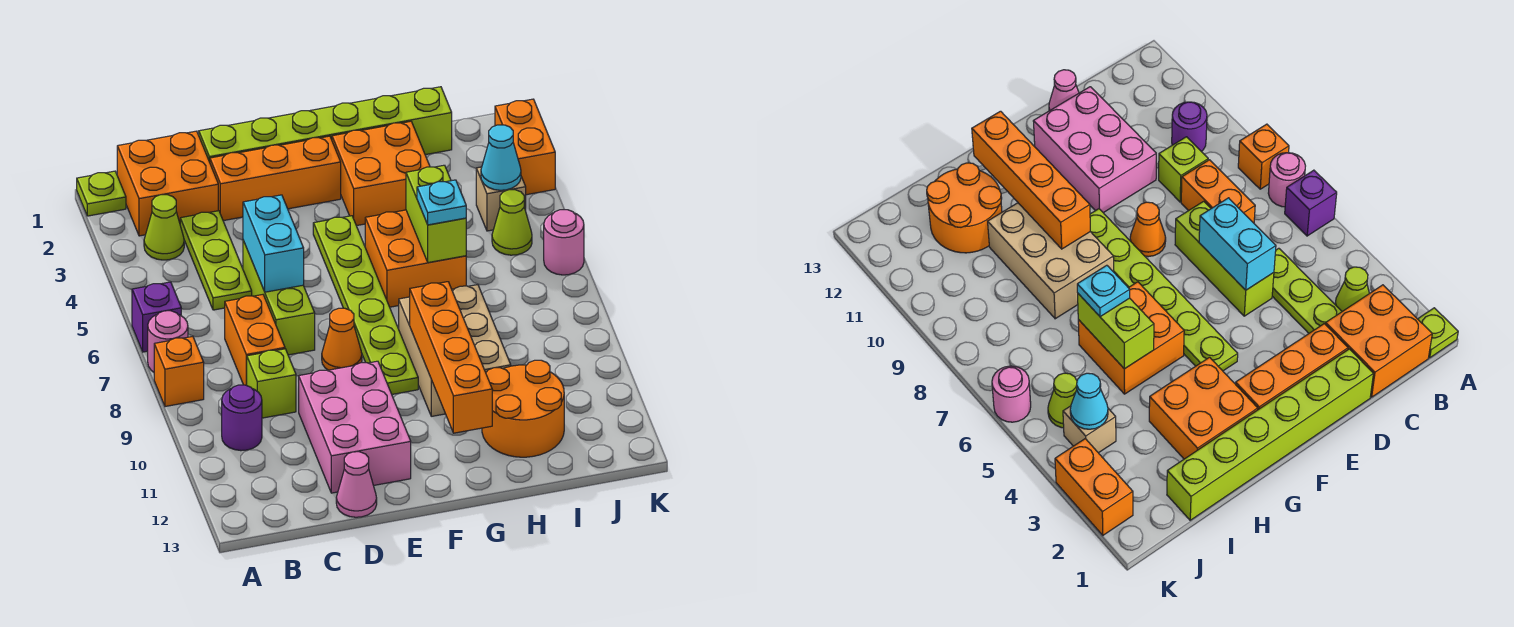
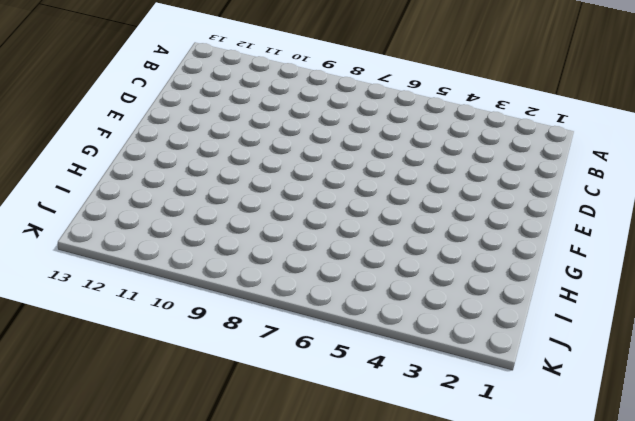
none -> lime plate A1 level 1
none -> purple brick A6 level 1
none -> pink round brick A7 level 1
none -> orange brick A8 level 1

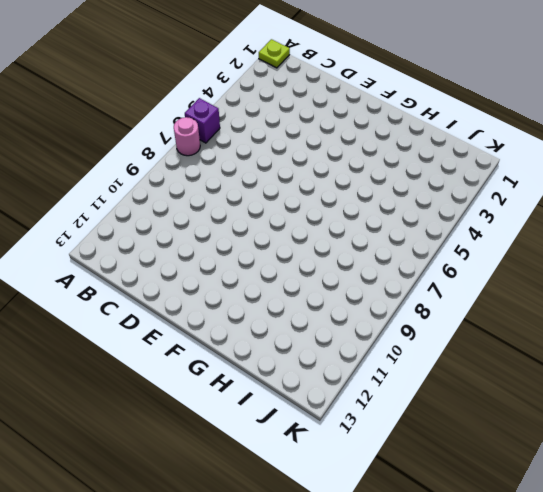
none -> orange brick A8 level 1
none -> orange brick B1:C2 level 1
none -> lime cone B3 level 1
none -> purple round brick B10 level 1

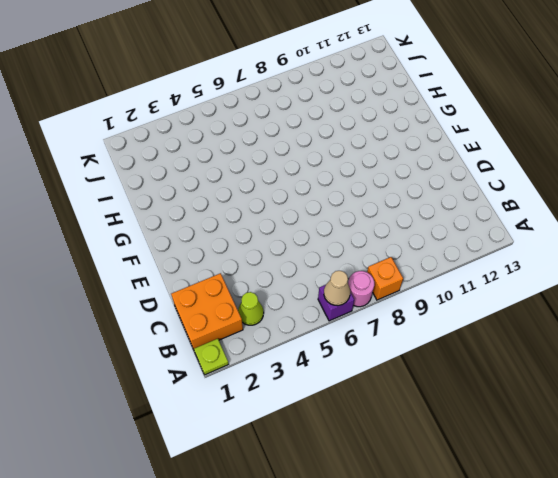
tan cone A6 level 2 -> none
none -> purple round brick B10 level 1
none -> lime plate C3:C5 level 1
none -> orange brick C7:C8 level 1
none -> lime brick C9 level 1

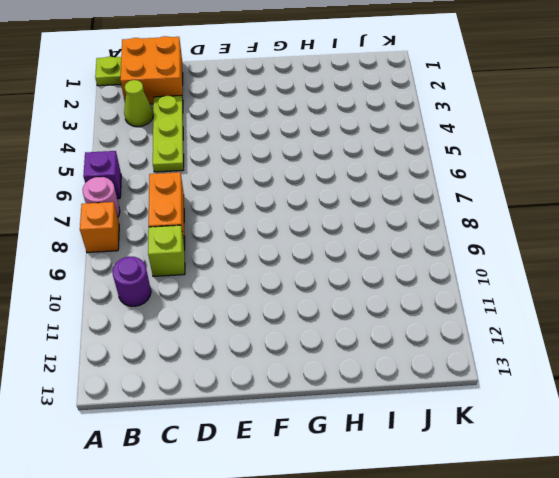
none -> lime brick D1:I1 level 1
none -> orange brick D2:F2 level 1
none -> lime brick D5:D7 level 1
none -> pink brick D10:E12 level 1

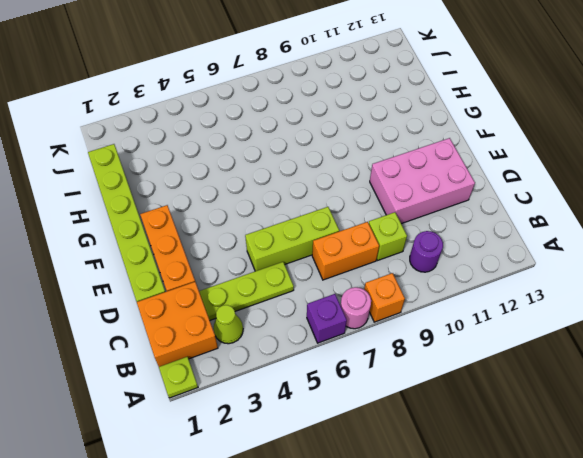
none -> pink cone D13 level 1
none -> orange cone E8 level 1
none -> lime plate F4:F9 level 1
none -> orange brick G2:H3 level 1

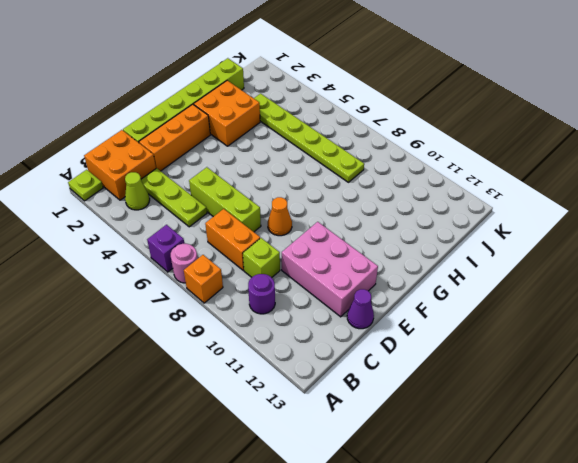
purple cone D13 level 1 -> pink cone D13 level 1
lime plate I3:I8 level 1 -> lime plate F4:F9 level 1
none -> orange brick G5:H6 level 1
none -> tan brick G8:H10 level 1
none -> orange round brick H11:I12 level 1
none -> tan brick J4 level 1

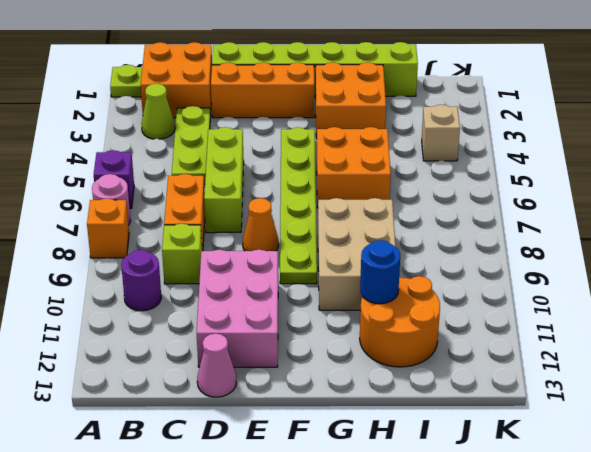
blue round brick H11 level 2 -> none
none -> lime cone J5 level 1
none -> orange brick K2:K3 level 1
none -> pink round brick K6 level 1
none -> cyan brick D5:D6 level 2

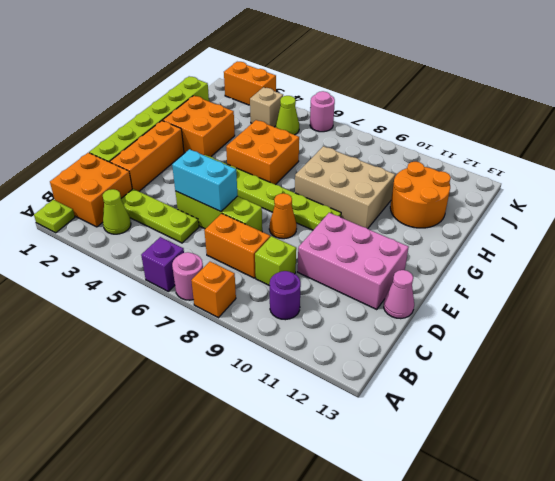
none -> orange brick G9:G12 level 2
none -> lime brick H5:H6 level 2
none -> cyan cone J4 level 2
none -> cyan plate H6 level 3

